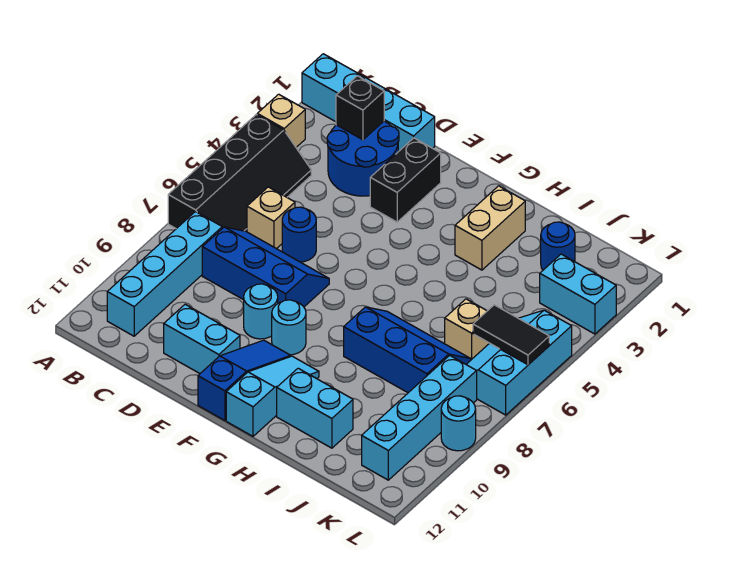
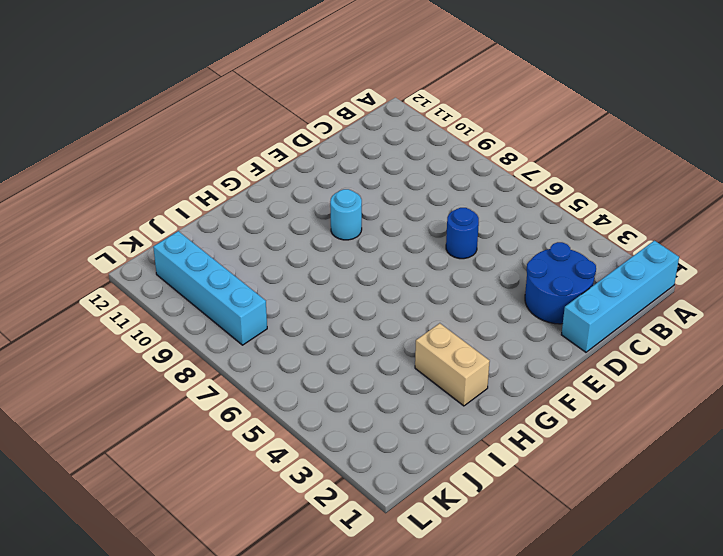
none -> tan brick A3 level 1
none -> black slope A4:B7 level 1 top A
none -> cyan brick B8:B11 level 1

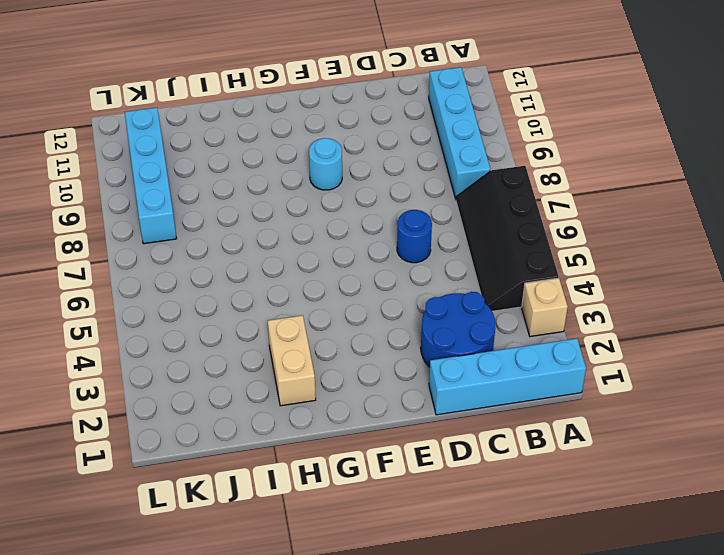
none -> tan brick C6 level 1
none -> blue slope C7:E8 level 1 top 8
none -> cyan brick D11:E11 level 1

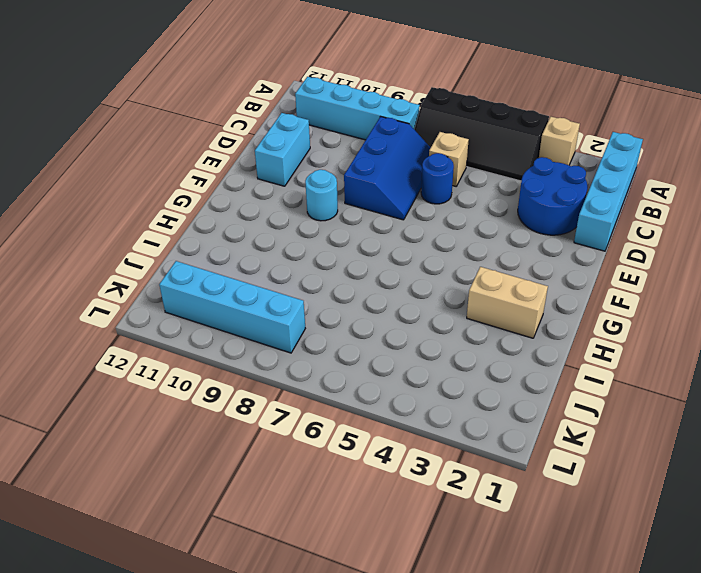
none -> black brick E2:E3 level 1
none -> cyan round brick E9 level 1
none -> blue slope F10:F12 level 1 top 12

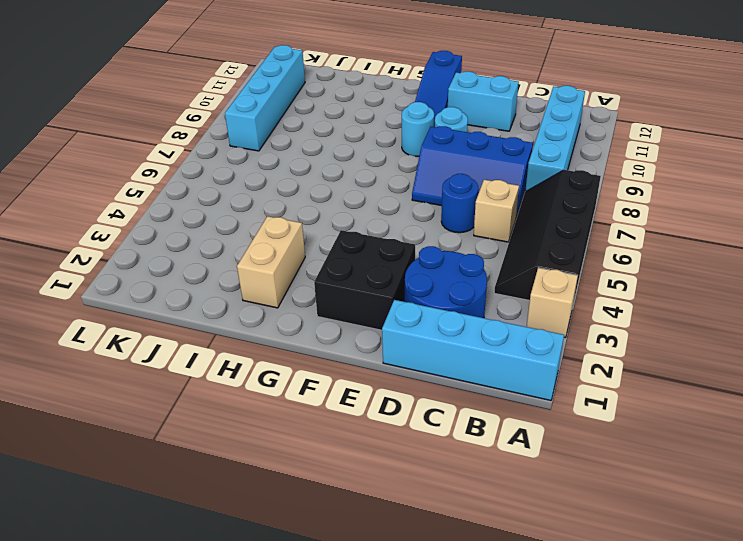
black brick E2:F3 level 1 -> black brick E2:E3 level 1
none -> cyan slope G10:G12 level 1 top 12
none -> blue slope H7:J8 level 1 top 8
none -> cyan brick H11:I11 level 1

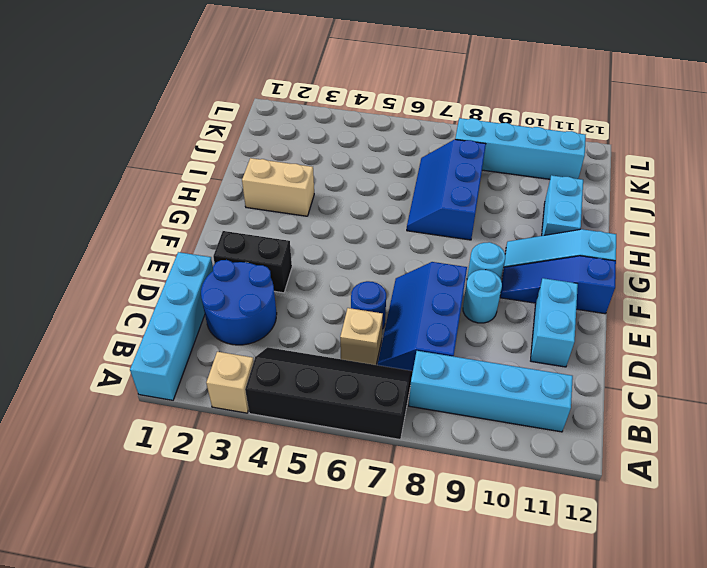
none -> blue round brick J2 level 1
none -> tan brick J6 level 1
none -> cyan brick K3:L3 level 1

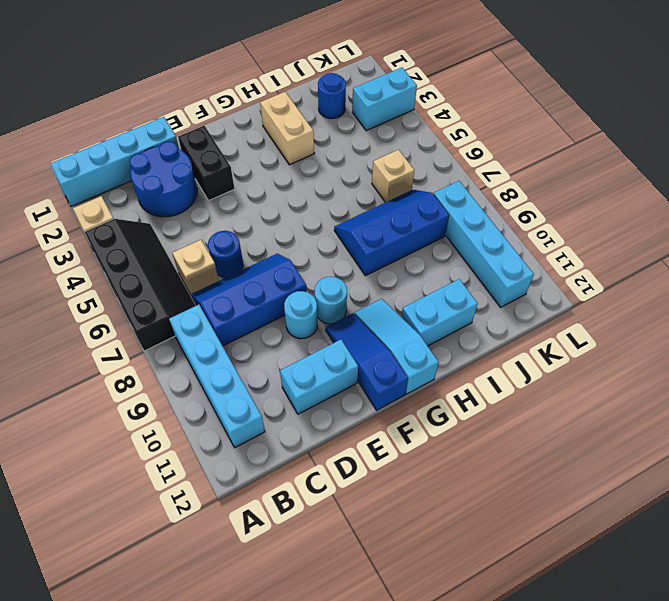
none -> cyan slope K5:L7 level 1 top L
none -> cyan round brick L9 level 1
none -> black brick C2 level 2

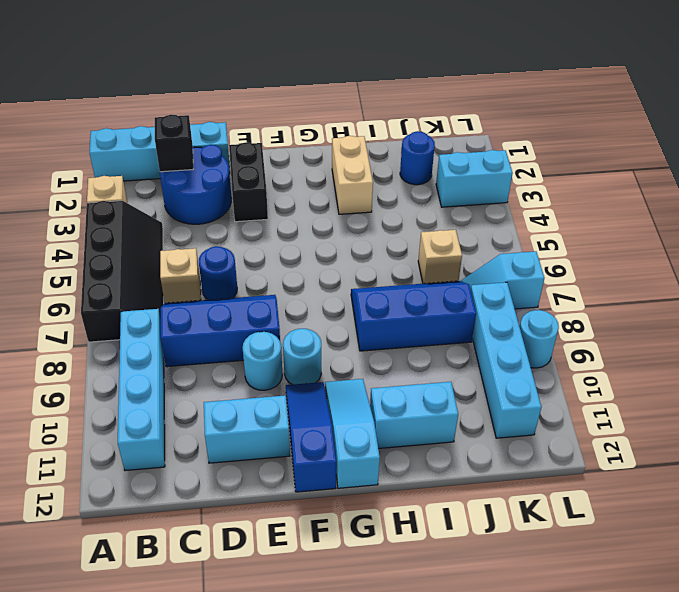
cyan slope K7:L7 level 1 top L -> cyan slope K5:L7 level 1 top L
none -> black tile K6:L6 level 2

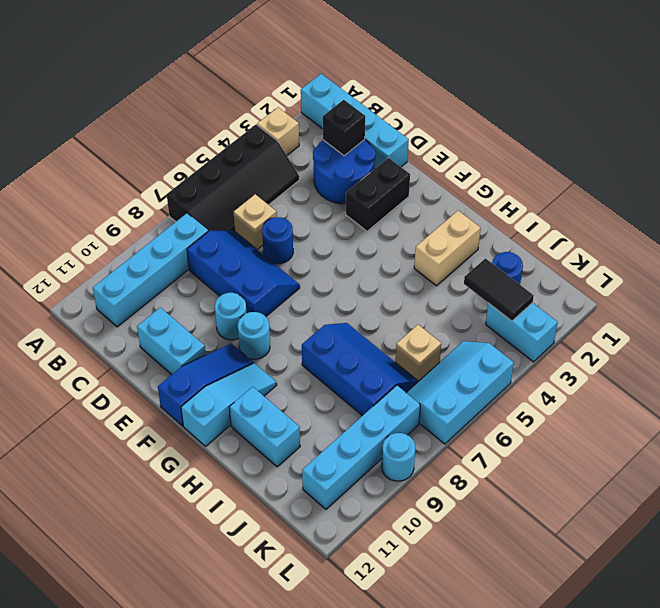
black tile J3:K3 level 2 -> black tile K6:L6 level 2

